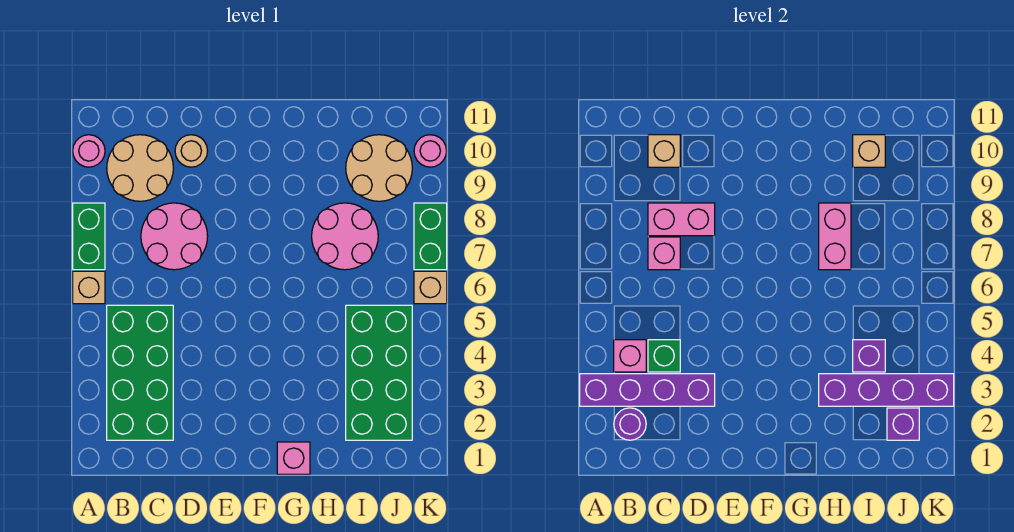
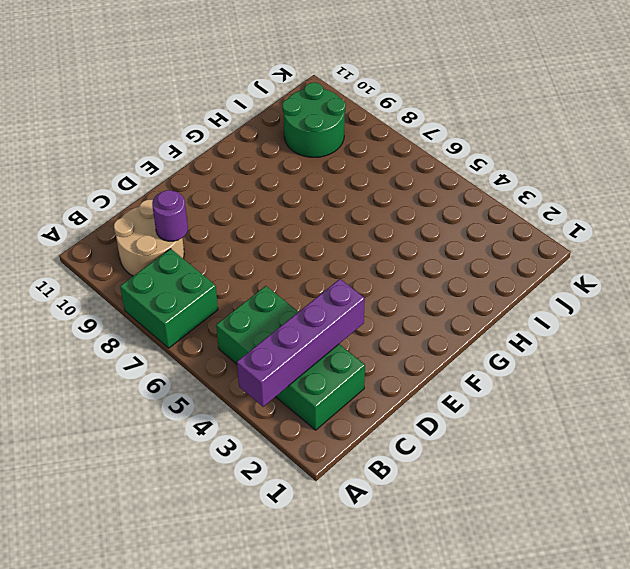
green brick A7:B8 level 1 -> green brick A7:A8 level 1
purple round brick C9 level 2 -> purple round brick B2 level 2
green round brick I9:J10 level 1 -> tan round brick I9:J10 level 1
none -> tan brick A6 level 1
none -> pink round brick A10 level 1
none -> pink round brick C7:D8 level 1

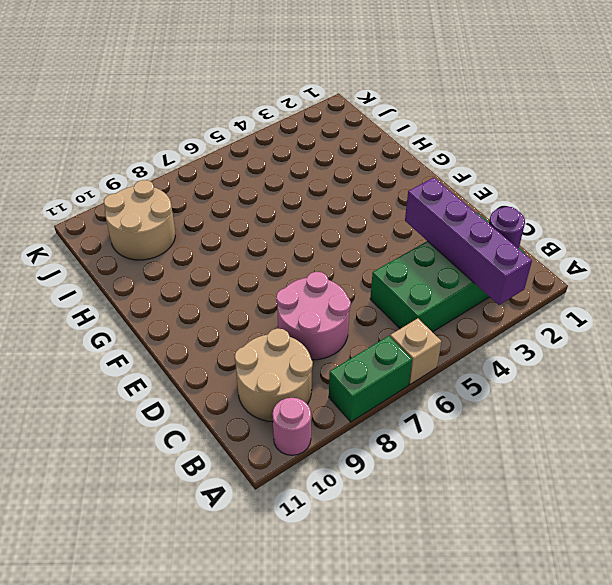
none -> tan round brick D10 level 1
none -> pink brick G1 level 1
none -> pink round brick H7:I8 level 1

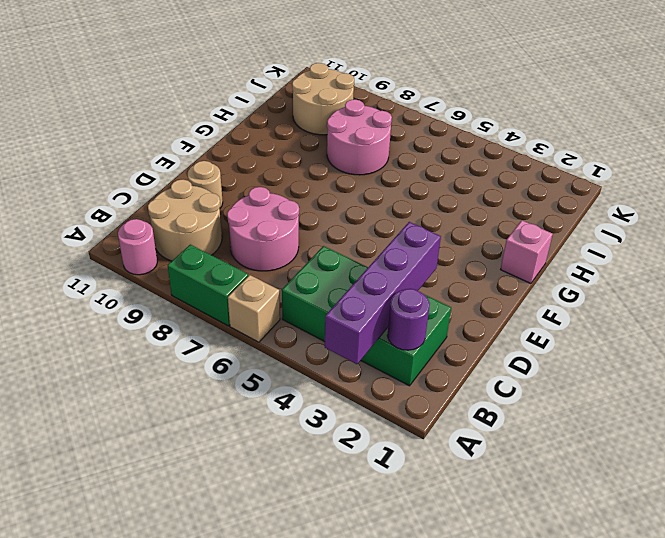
none -> green brick I2:J5 level 1
none -> tan brick K6 level 1
none -> green brick K7:K8 level 1

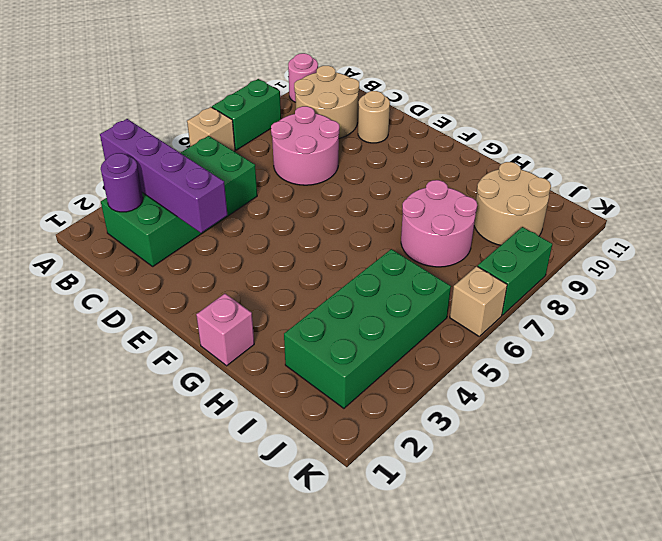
none -> pink round brick K10 level 1
none -> pink brick B4 level 2
none -> green brick C4 level 2

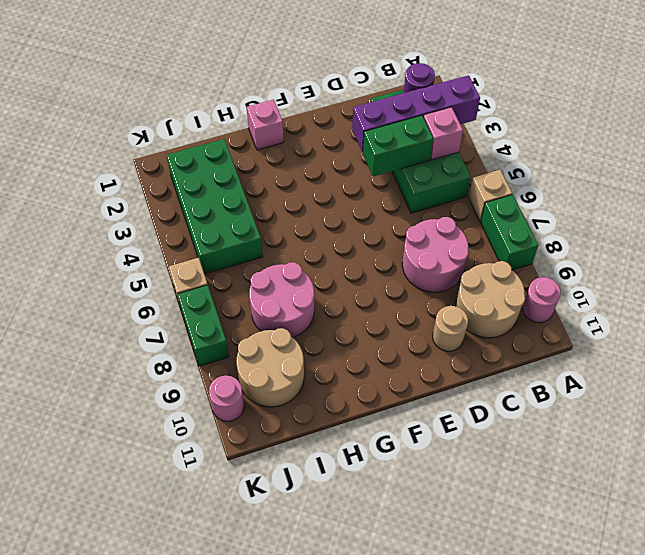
green brick C4:D4 level 2 -> green brick C4 level 2
none -> pink brick C7 level 2
none -> pink brick C8:D8 level 2
none -> tan brick C10 level 2

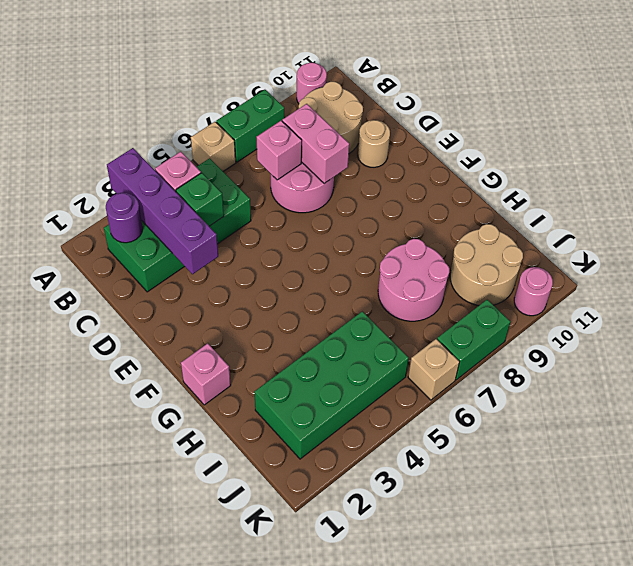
none -> tan brick C10 level 2
none -> purple brick H3:K3 level 2
none -> pink brick H7:H8 level 2

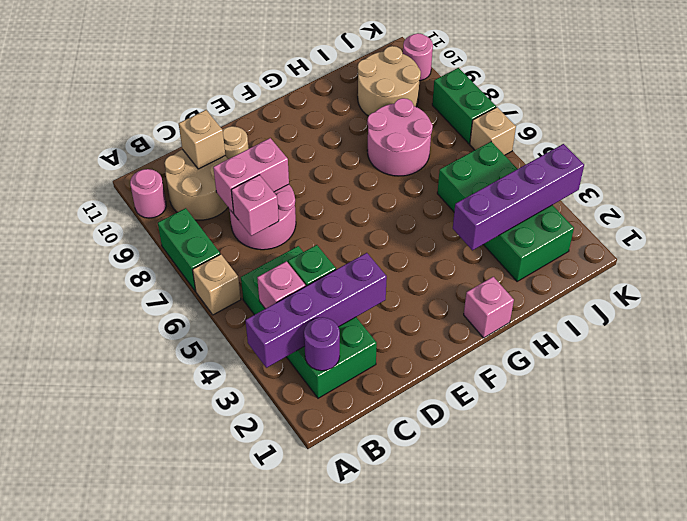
none -> pink brick H7:H8 level 2
none -> purple brick I4 level 2
none -> tan brick I10 level 2

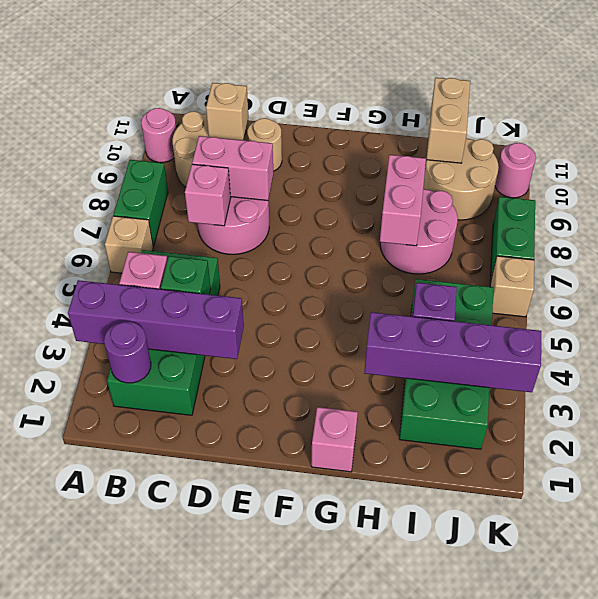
tan brick I10:I11 level 2 -> tan brick I10 level 2
none -> purple brick J2 level 2

